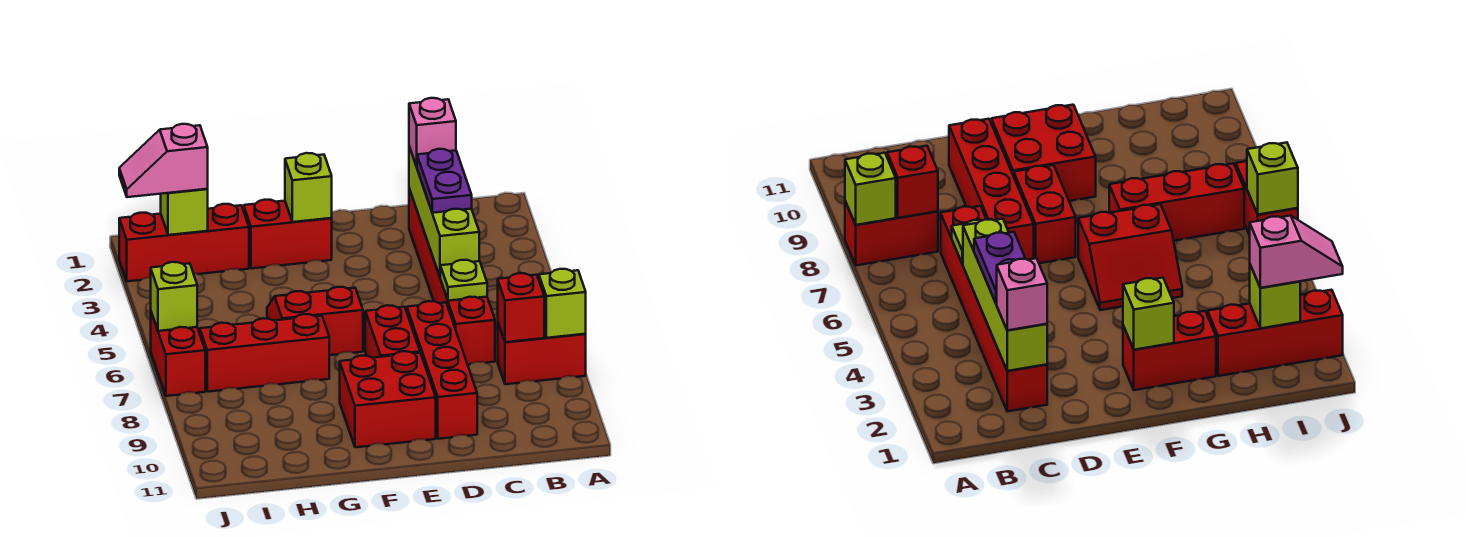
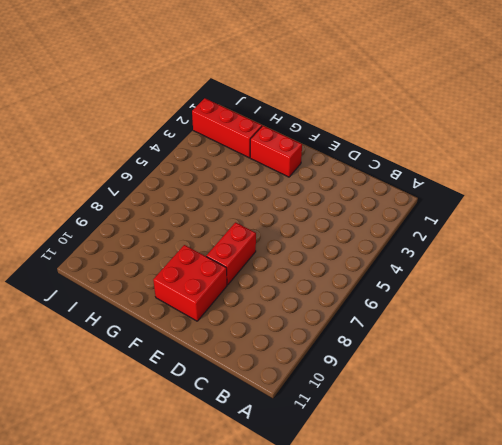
none -> red brick A8:B8 level 1
none -> red brick C2:C7 level 1
none -> red brick D7:D10 level 1

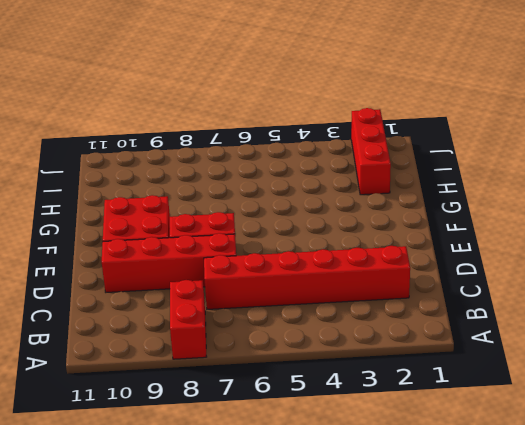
none -> red brick F2:G2 level 1
none -> red slope F5:G6 level 1 top 6
none -> red brick G7:I7 level 1

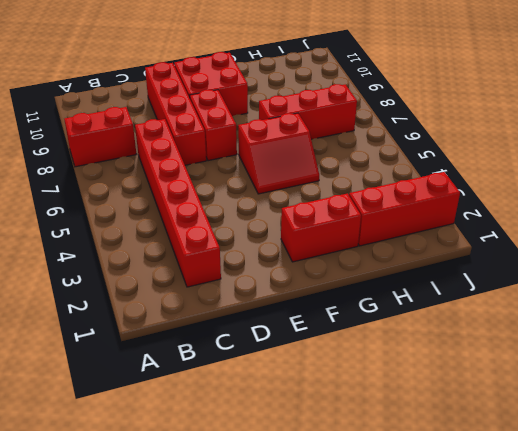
none -> red brick J6:J7 level 1
none -> lime brick A8 level 2
none -> red brick B8 level 2

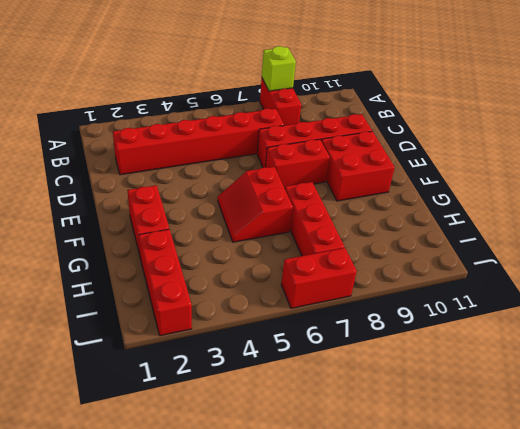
none -> red brick B8 level 2
none -> lime brick C2:C5 level 2
none -> lime plate C6 level 2

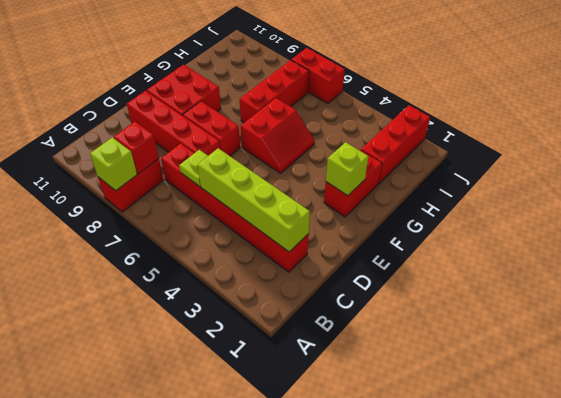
none -> lime brick I2 level 2
none -> lime brick J6 level 2
none -> pink brick C2 level 3

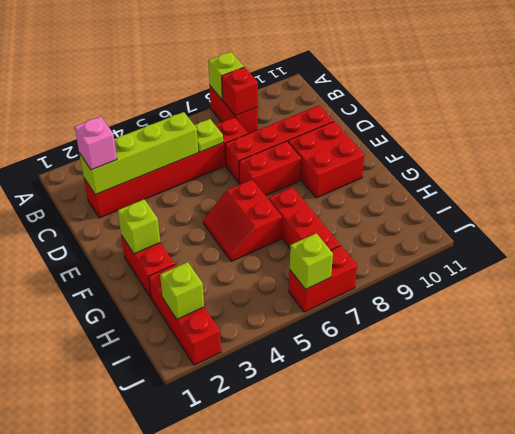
none -> purple plate C3:C4 level 3
none -> pink slope I2:J2 level 3 top I

